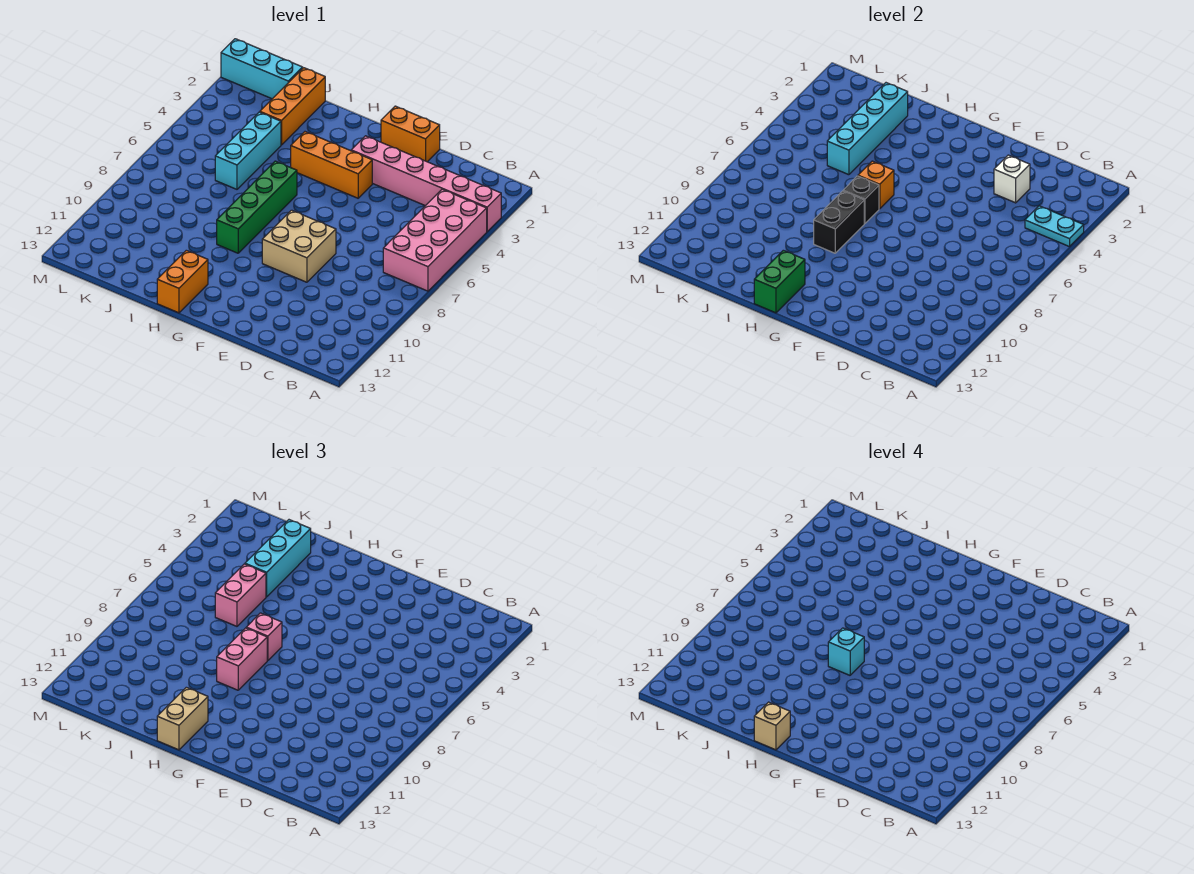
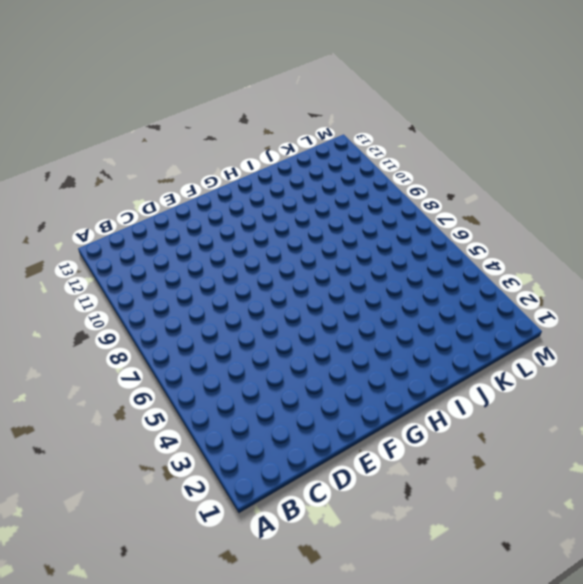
none -> pink brick A3:F3 level 1
none -> pink brick A4:B7 level 1
none -> orange brick E1:F1 level 1

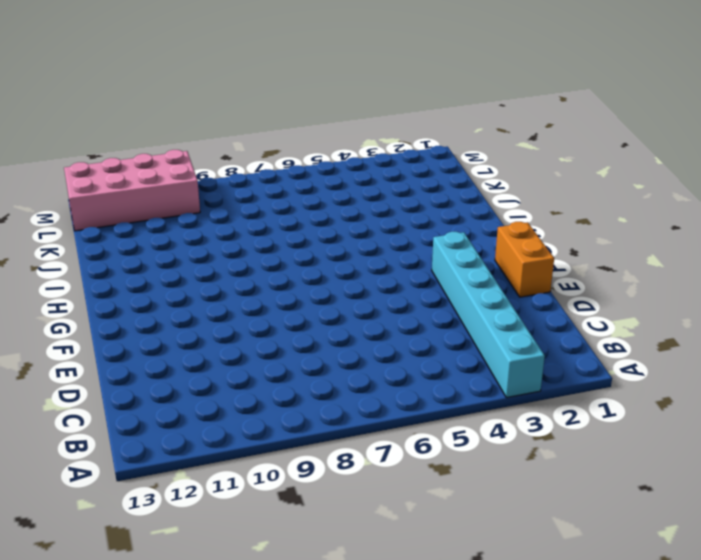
cyan brick A3:F3 level 1 -> pink brick A3:F3 level 1
pink brick L10:M13 level 1 -> pink brick A4:B7 level 1
none -> tan brick E8:F9 level 1
none -> orange brick F4:H4 level 1
none -> green brick H6:H9 level 1

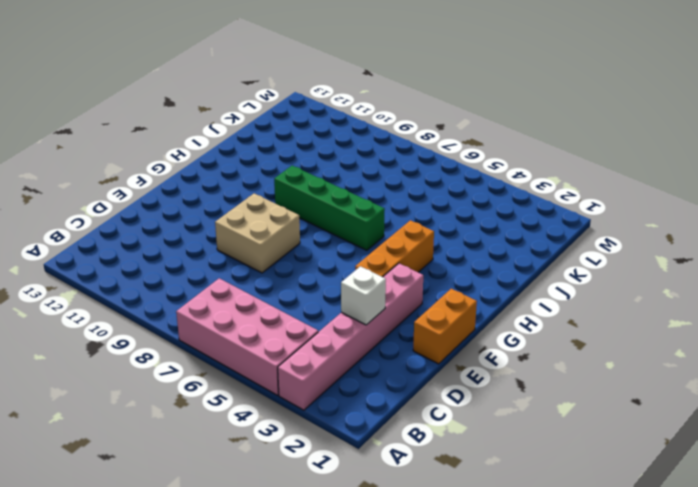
none -> orange brick H12:H13 level 1
none -> orange brick J1:J3 level 1
none -> cyan brick J4:J6 level 1

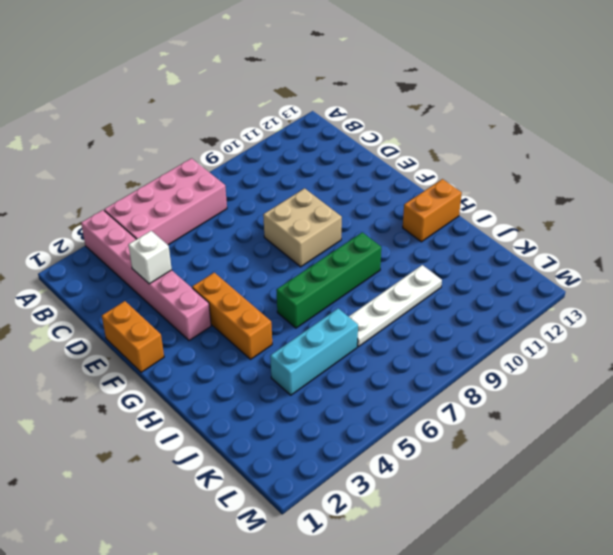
white plate J7:J10 level 1 -> none
none -> orange brick J1:J3 level 1
none -> cyan brick K1:M1 level 1
none -> cyan plate A4:B4 level 2

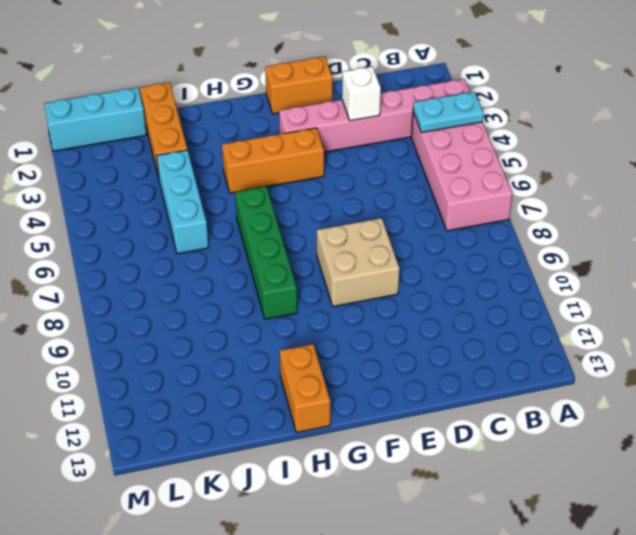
none -> orange brick H6 level 2
none -> black brick H7 level 2
none -> black brick H8:H9 level 2

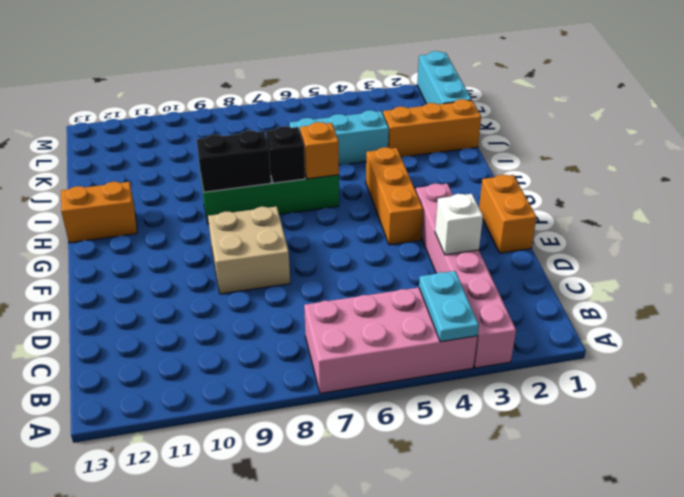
none -> green brick H12:H13 level 2
none -> cyan brick J2:J5 level 2
none -> pink brick H7 level 3

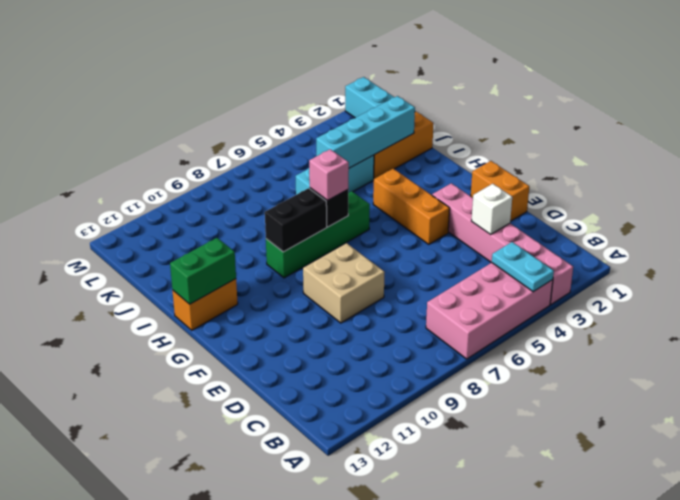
none -> orange brick H6 level 2
none -> pink brick H8:H9 level 3
none -> tan brick H12:H13 level 3

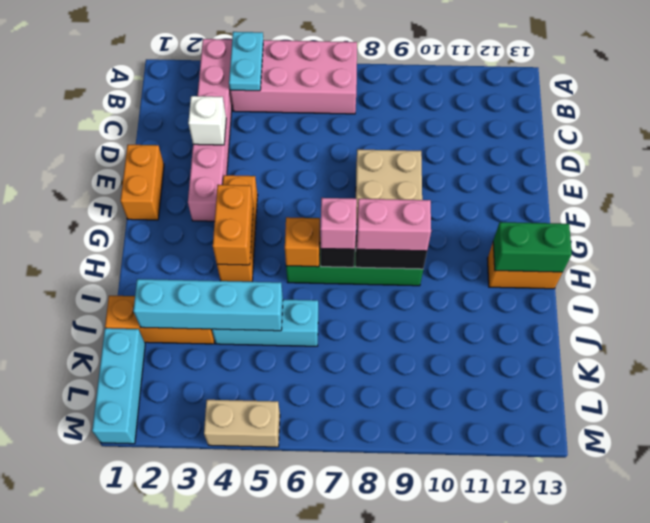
orange brick G4:H4 level 2 -> none
tan brick M4:M5 level 1 -> tan brick H12:H13 level 3
none -> cyan brick J2:J4 level 3
none -> pink brick J5:J6 level 3
none -> cyan brick H8 level 4

